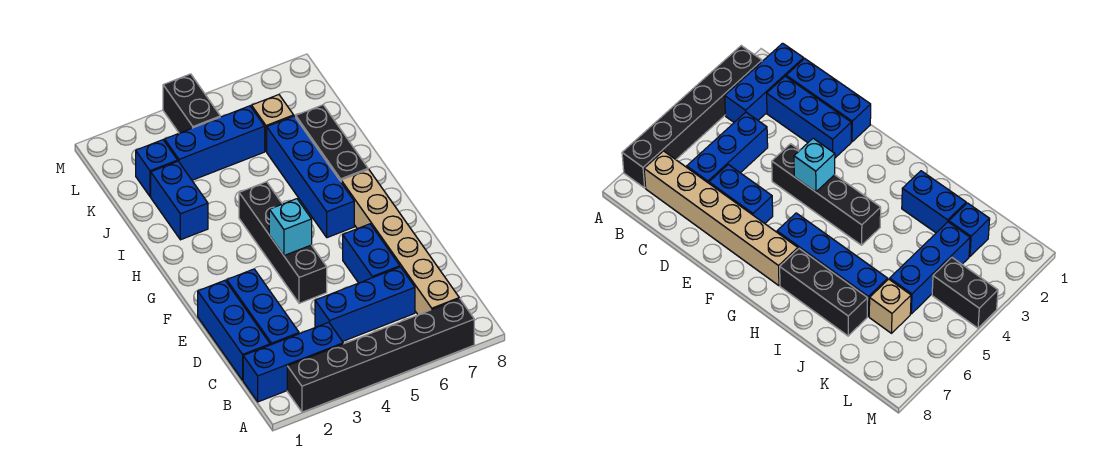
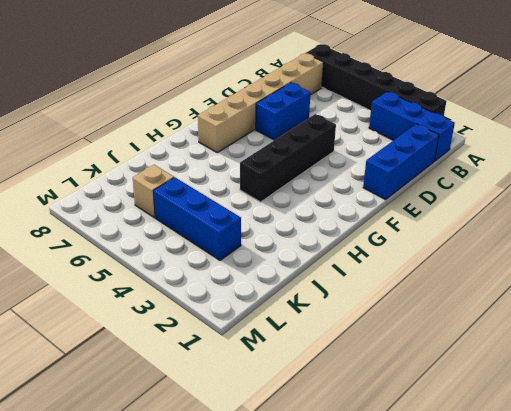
none -> blue brick C2:E2 level 1
none -> blue brick C4:C6 level 1
none -> blue brick G6:J6 level 1

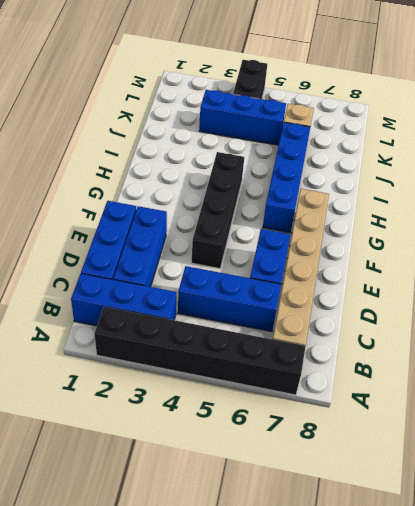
none -> black brick H7:J7 level 1
none -> blue brick I2:J2 level 1
none -> blue brick K2 level 1

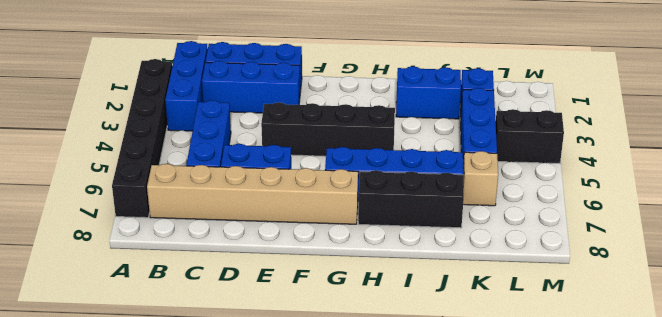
none -> cyan brick F4 level 2

